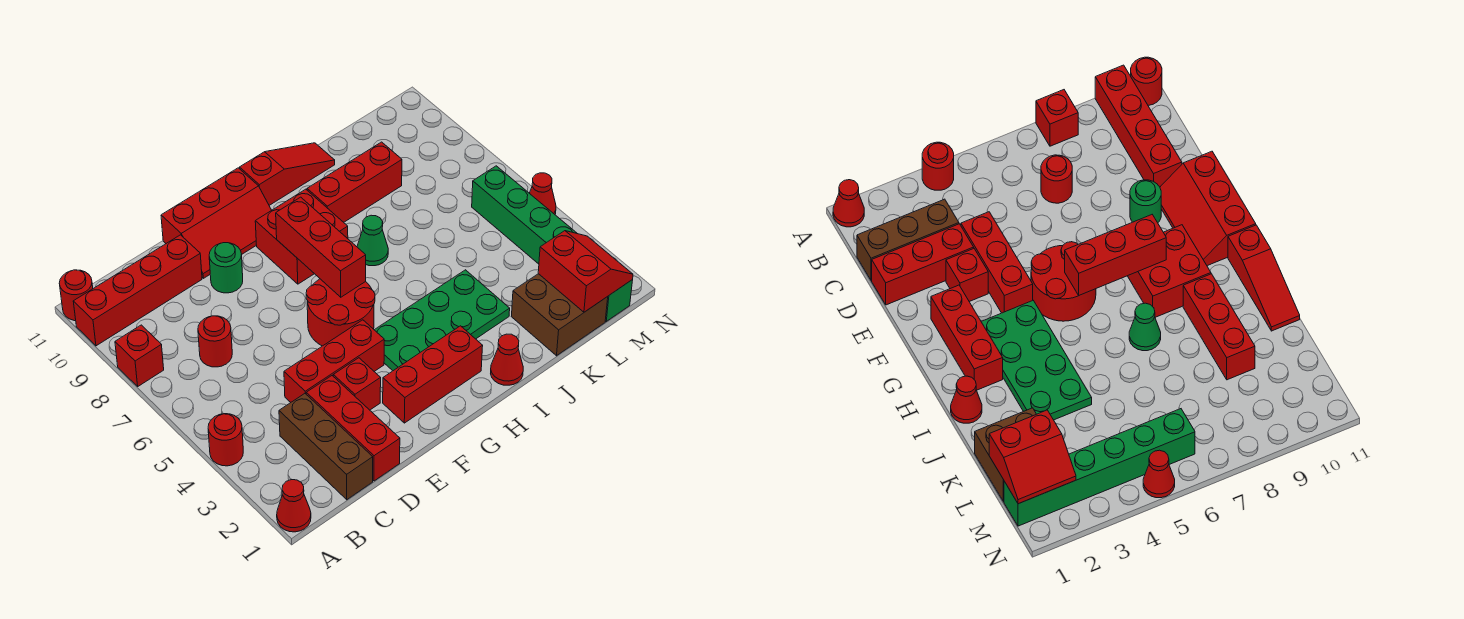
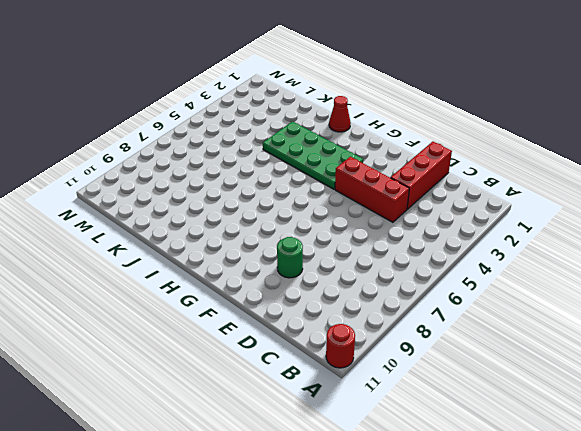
none -> red cone A1 level 1
none -> red round brick A4 level 1
none -> red brick A8 level 1

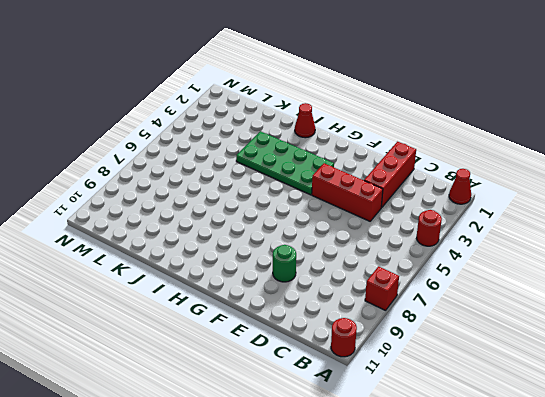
none -> red brick A10:D10 level 1
none -> brown brick C1:C3 level 1
none -> red round brick C7 level 1

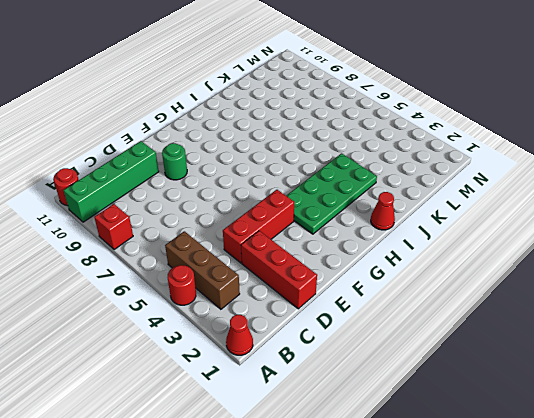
green brick A10:D10 level 1 -> red brick A10:D10 level 1
brown brick B3:B5 level 1 -> brown brick C1:C3 level 1
none -> red round brick C7 level 1
none -> red brick E3 level 1
none -> red slope E10:G11 level 1 top 11

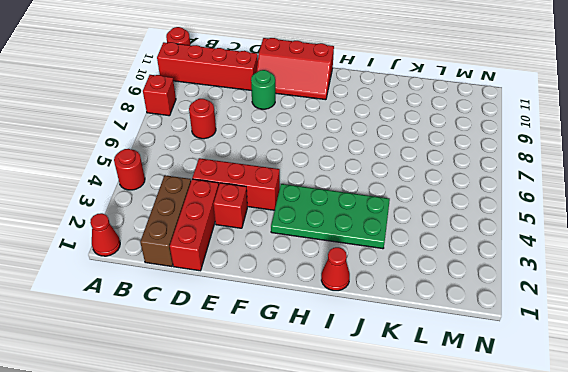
none -> red brick F2:H2 level 1
none -> red round brick F5:G6 level 1
none -> red brick G8:H9 level 1

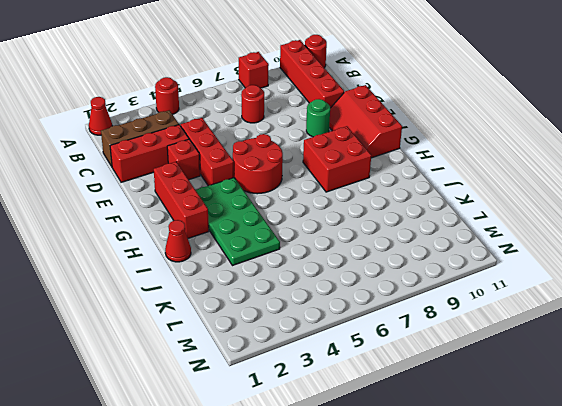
none -> red slope H11:J11 level 1 top H
none -> green cone I7 level 1
none -> red brick I9:K9 level 1

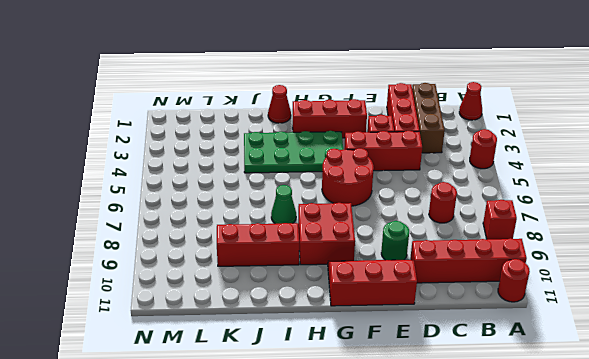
none -> red slope H11:J11 level 1 top H
none -> brown brick K1:L2 level 1
none -> green brick M1:M6 level 1

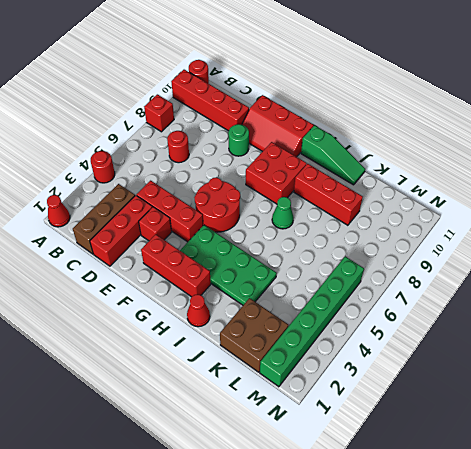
green slope H11:J11 level 1 top H -> red slope H11:J11 level 1 top H
none -> red cone N5 level 1
none -> red brick G6:G8 level 2
none -> red slope L1:M2 level 2 top L

